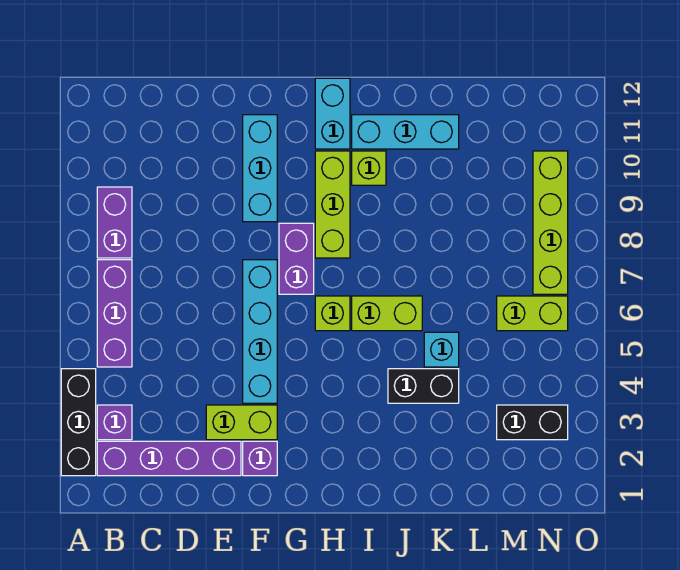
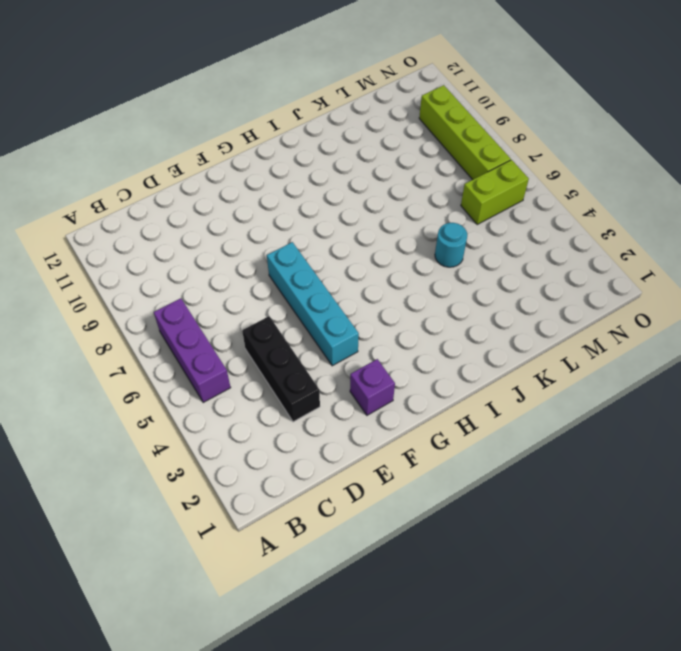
black brick D3:D5 level 1 -> black brick A2:A4 level 1
cyan round brick K5 level 1 -> cyan brick K5 level 1
none -> purple brick B2:E2 level 1
none -> purple brick B3 level 1
none -> purple brick B8:B9 level 1

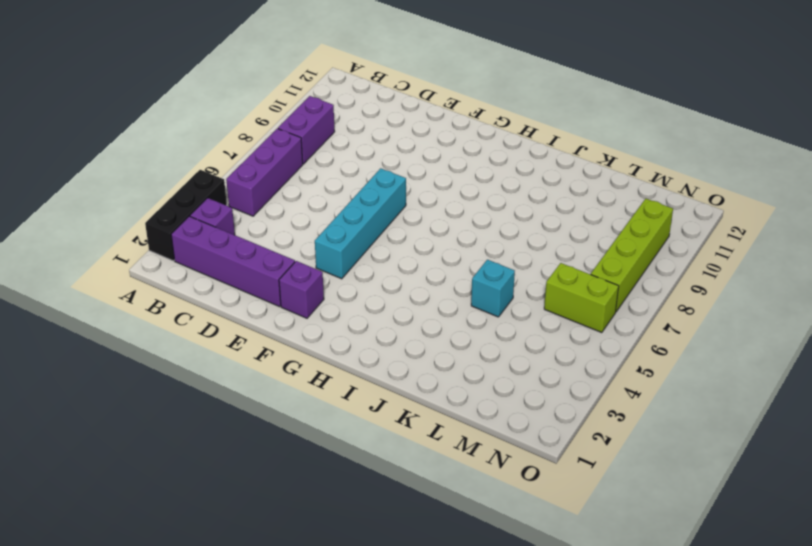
none -> lime brick E3:F3 level 1
none -> cyan brick F9:F11 level 1
none -> purple brick G7:G8 level 1

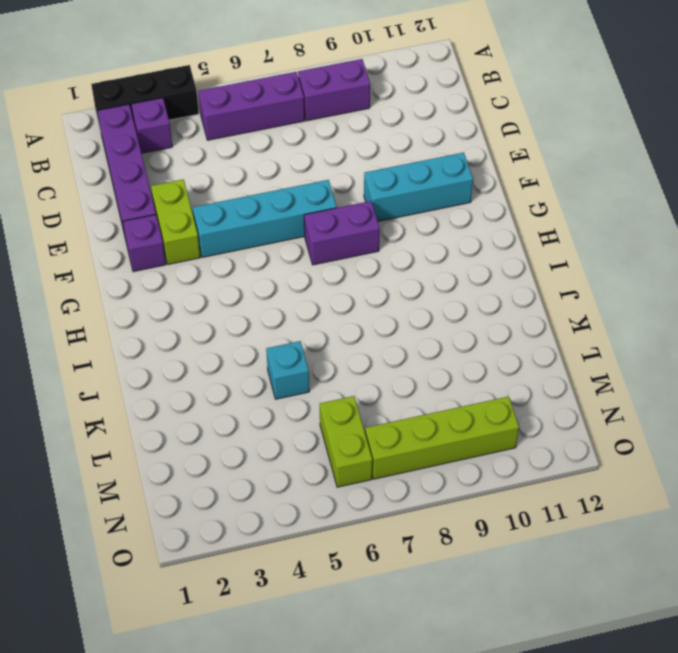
none -> lime brick H6 level 1
none -> lime brick H8:H10 level 1
none -> cyan brick H11:H12 level 1

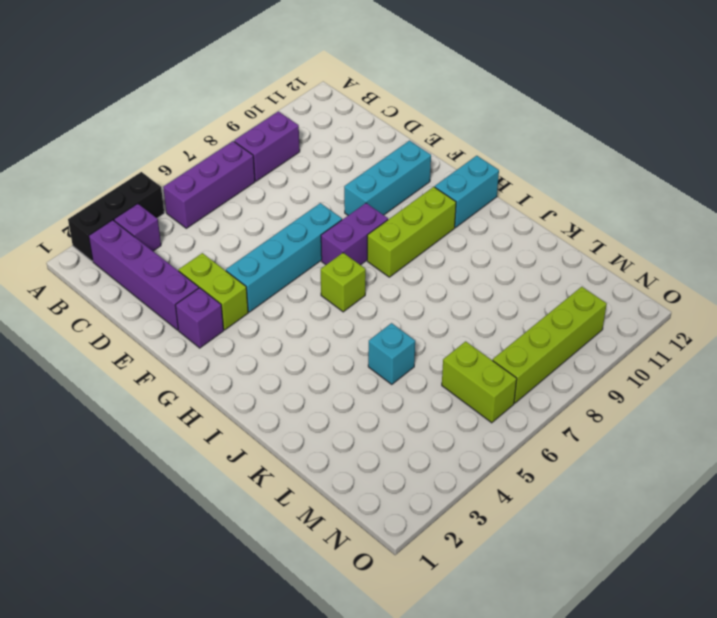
none -> lime brick I6:J6 level 1
none -> lime brick I10 level 1
none -> cyan brick I11:K11 level 1

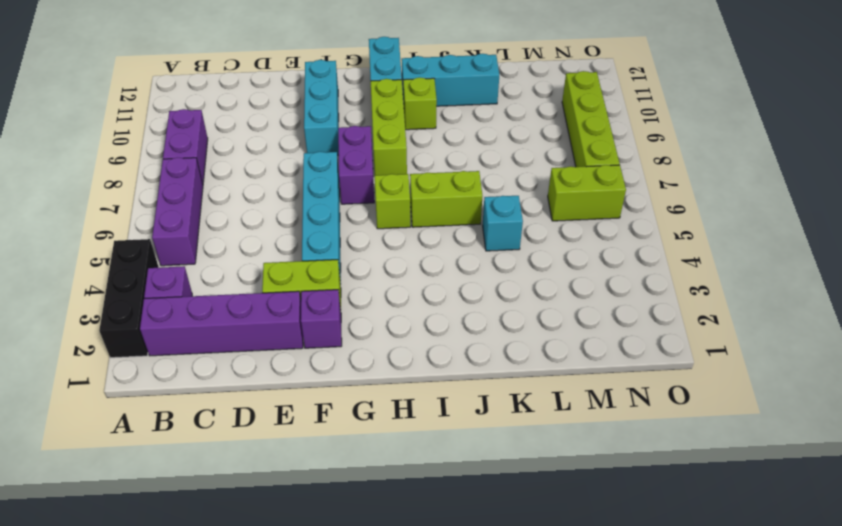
none -> black brick J4:K4 level 1
none -> black brick M3:N3 level 1

